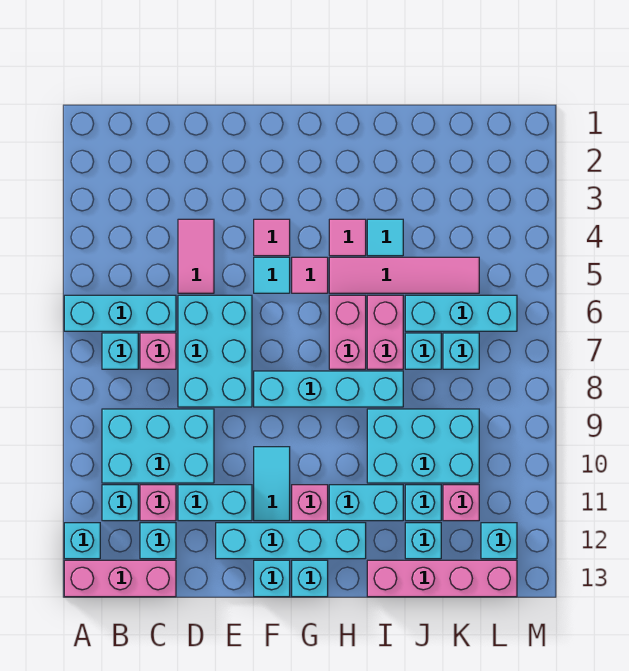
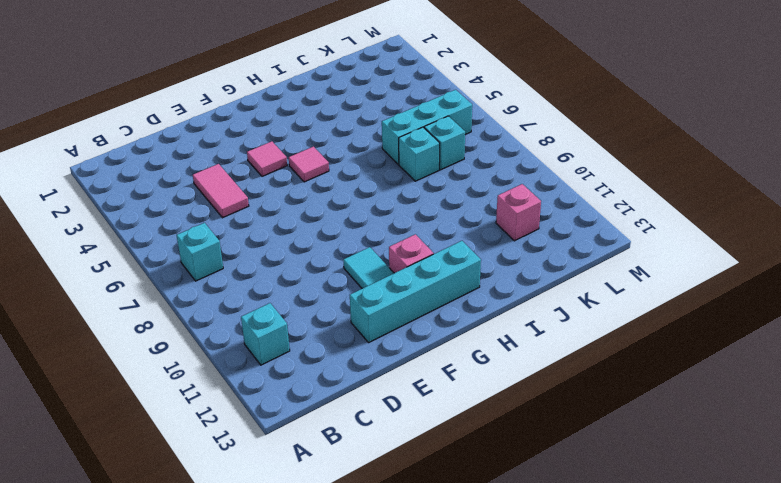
none -> cyan brick A6:C6 level 1
none -> cyan brick A12 level 1
none -> pink brick A13:C13 level 1
none -> cyan brick B9:D10 level 1

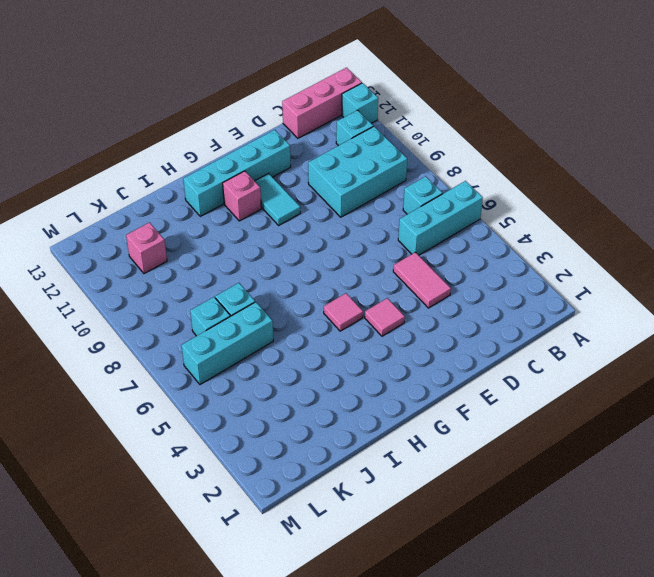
none -> pink brick C7 level 1
none -> pink brick C11 level 1
none -> cyan brick C12 level 1
none -> cyan brick D6:E8 level 1

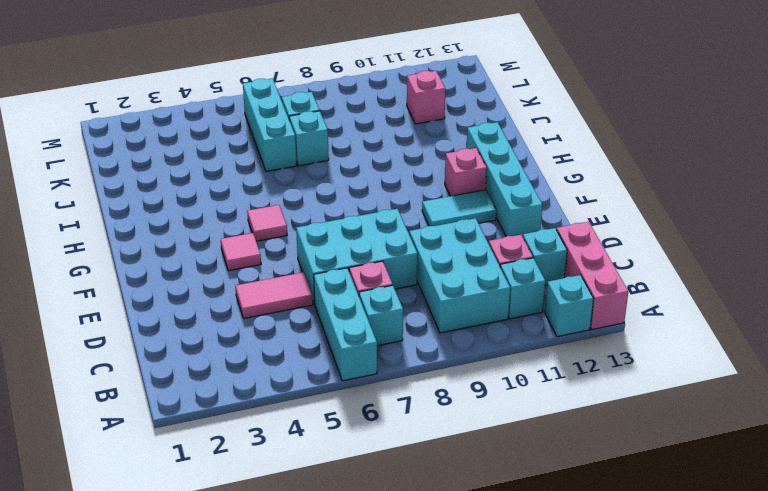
none -> cyan brick D11:E11 level 1
none -> cyan tile F5 level 1
none -> cyan brick F8:I8 level 1
none -> cyan brick F13 level 1

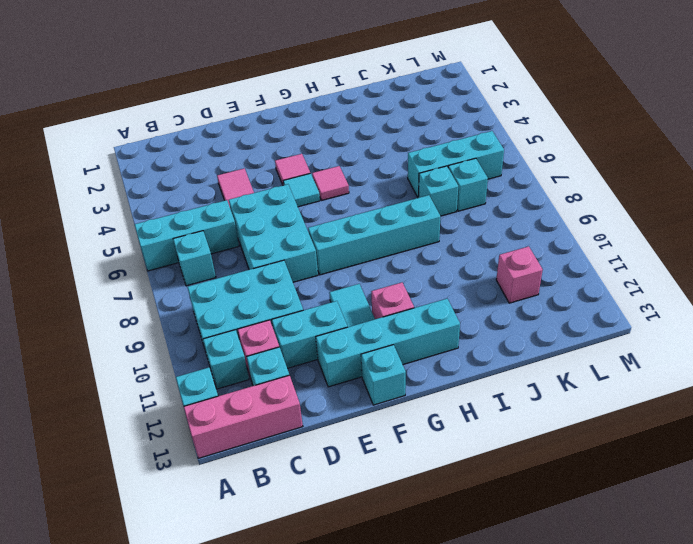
none -> pink brick C7 level 1
none -> cyan brick G13 level 1
none -> pink tile H4 level 1
none -> pink tile H5:K5 level 1

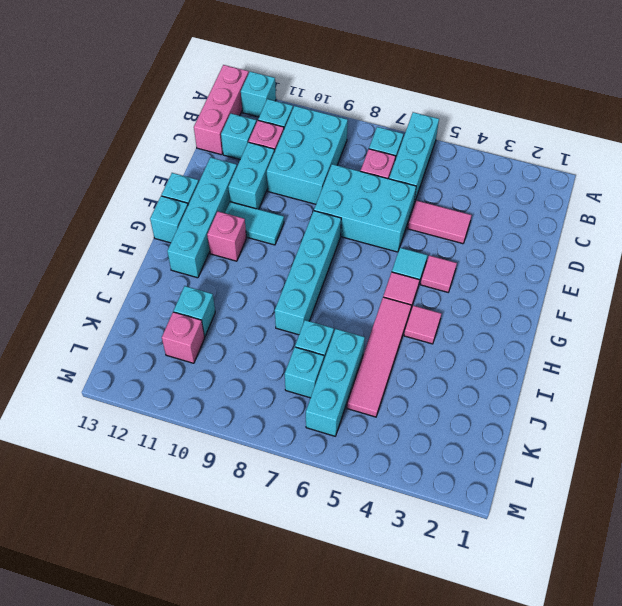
none -> pink brick H6:H7 level 1
none -> cyan brick H11:I11 level 1
none -> cyan tile I4 level 1
none -> pink brick I6:I7 level 1

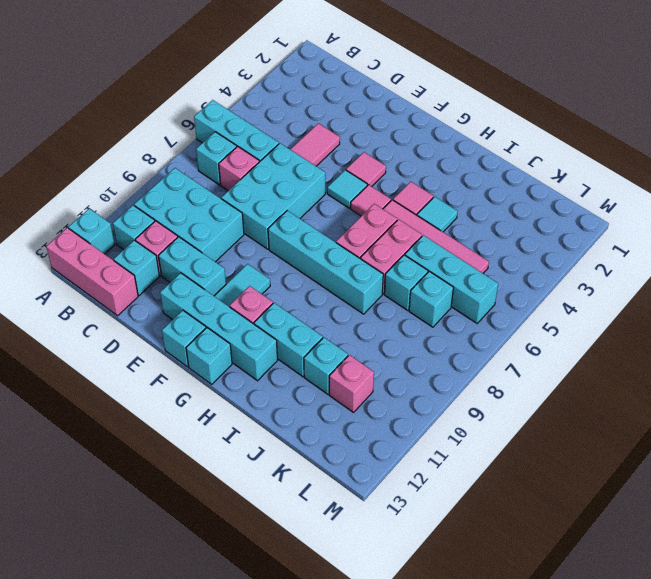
none -> cyan brick I9:K10 level 1
none -> pink brick I13:L13 level 1
none -> cyan brick J12 level 1
none -> cyan brick L12 level 1

